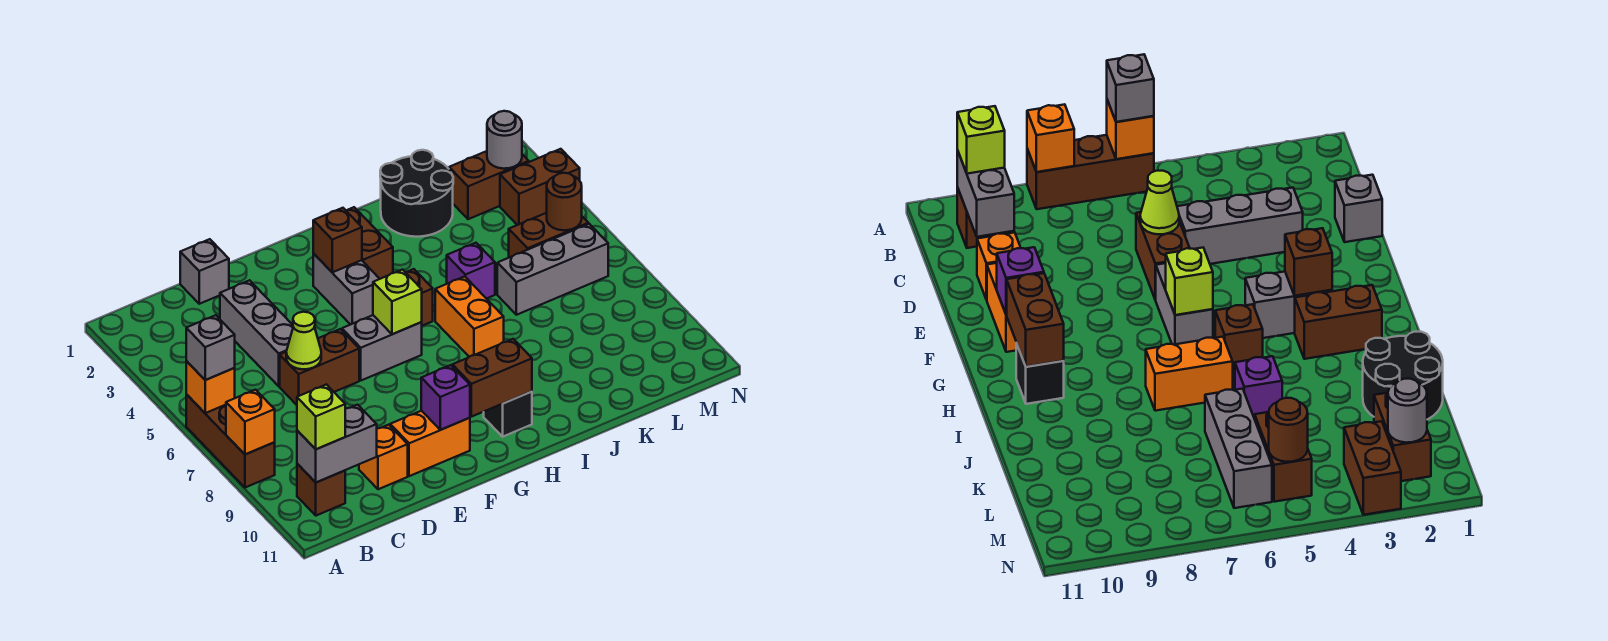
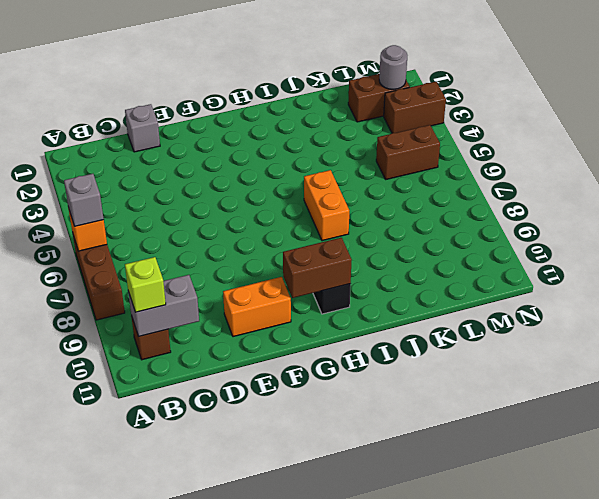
none -> grey brick D3:D5 level 1
none -> brown brick D6:E6 level 1
none -> orange brick D10 level 1
none -> grey brick F6:G6 level 1

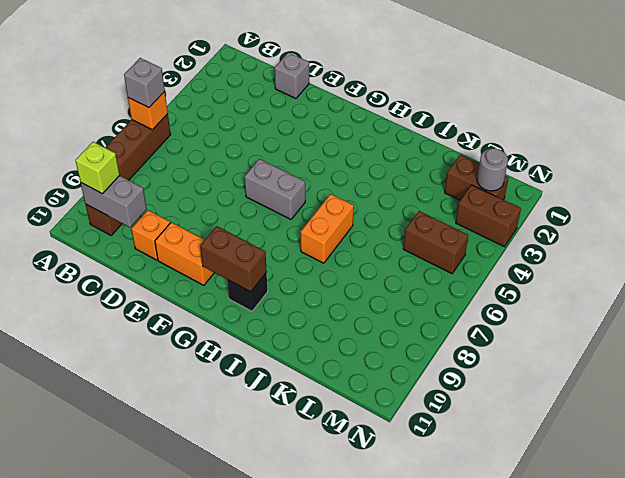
none -> grey brick D3:D5 level 1
none -> brown brick D6:E6 level 1
none -> grey brick G3:G4 level 1
none -> brown brick H2:H3 level 1

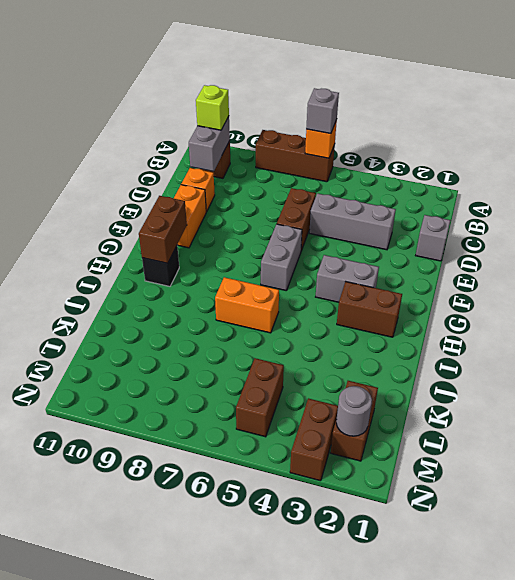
none -> brown brick H5 level 1
none -> black round brick J1:K2 level 1
none -> purple brick J5 level 1
none -> grey brick K6:M6 level 1

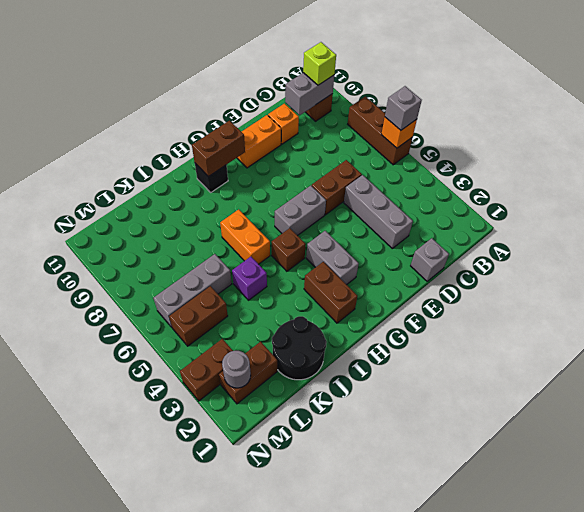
none -> orange brick A8 level 2
none -> lime cone D6 level 2
none -> purple brick F10 level 2
none -> brown brick G3 level 2

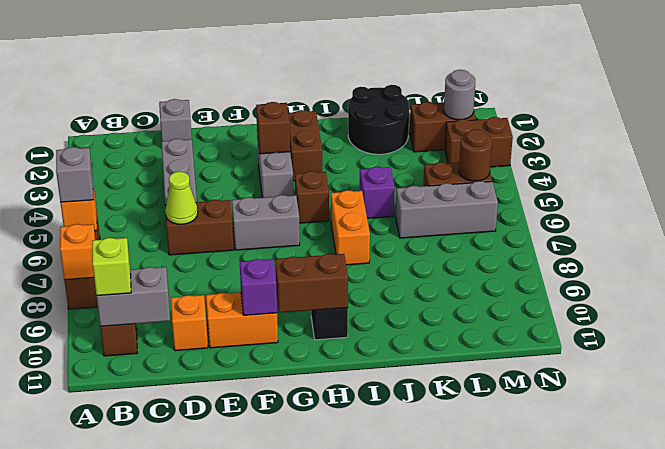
none -> lime brick G6 level 2

